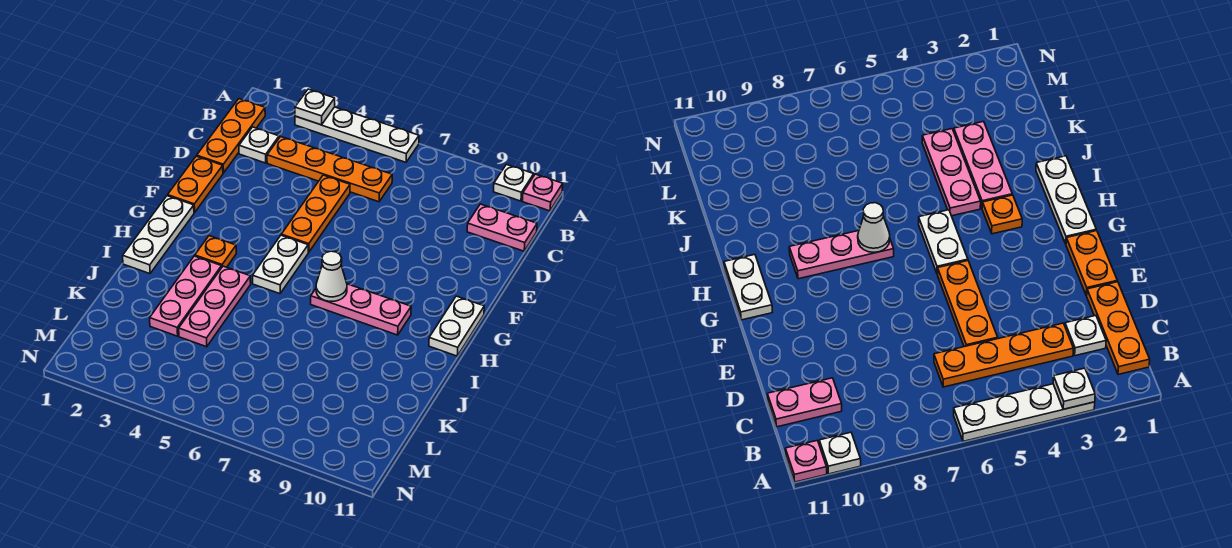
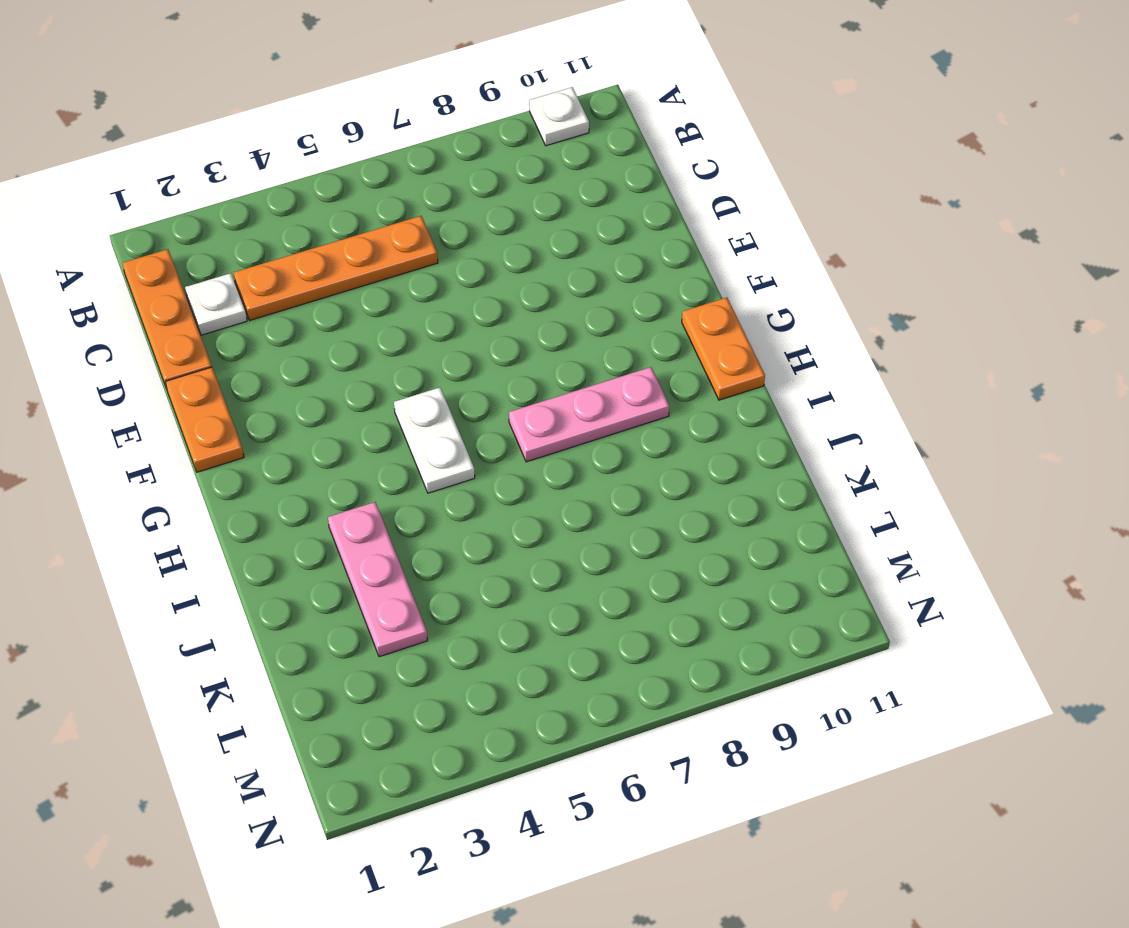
orange plate G11:H11 level 1 -> white plate G11:H11 level 1
none -> white plate A3:A6 level 1
none -> pink plate A11 level 1
none -> pink plate C10:C11 level 1

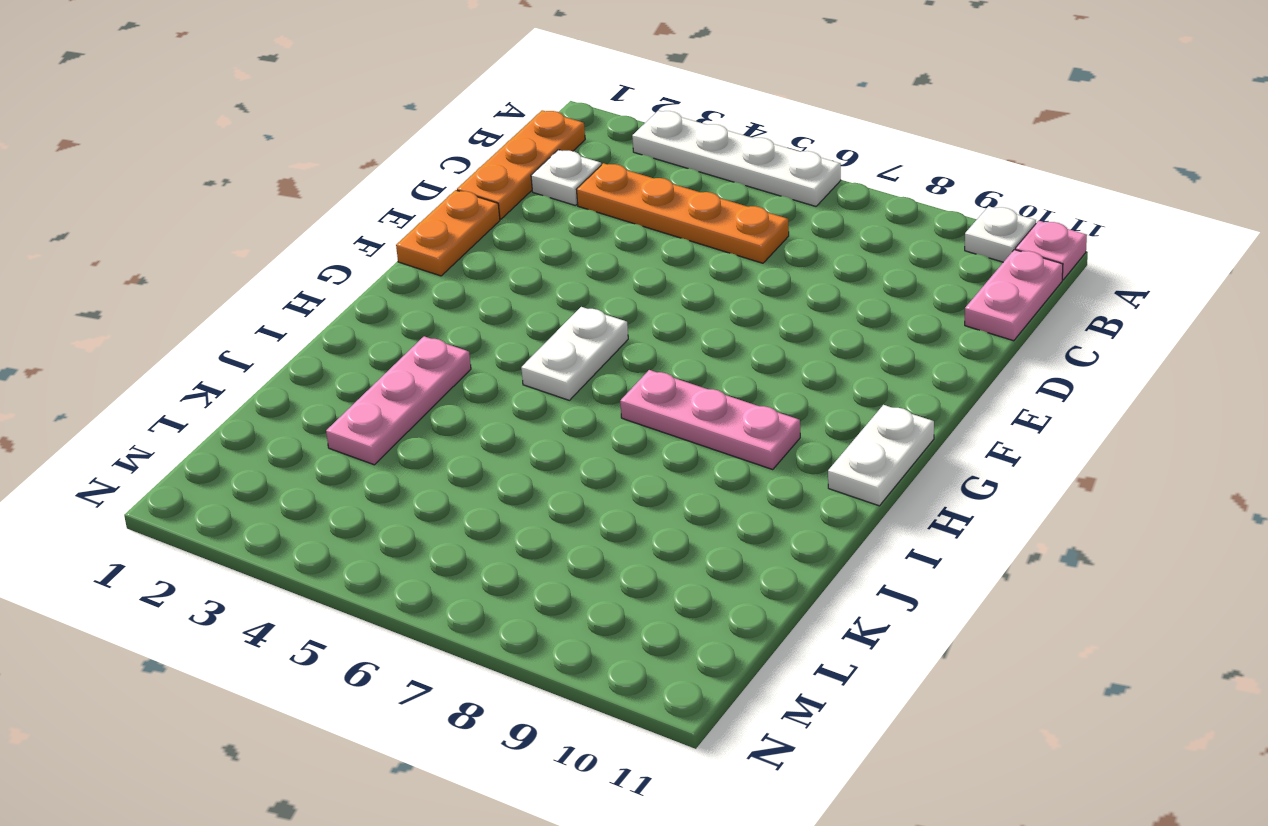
pink plate B11:C11 level 1 -> pink plate C10:C11 level 1
none -> orange plate D5:F5 level 1
none -> white plate G1:I1 level 1
none -> orange plate H3 level 1

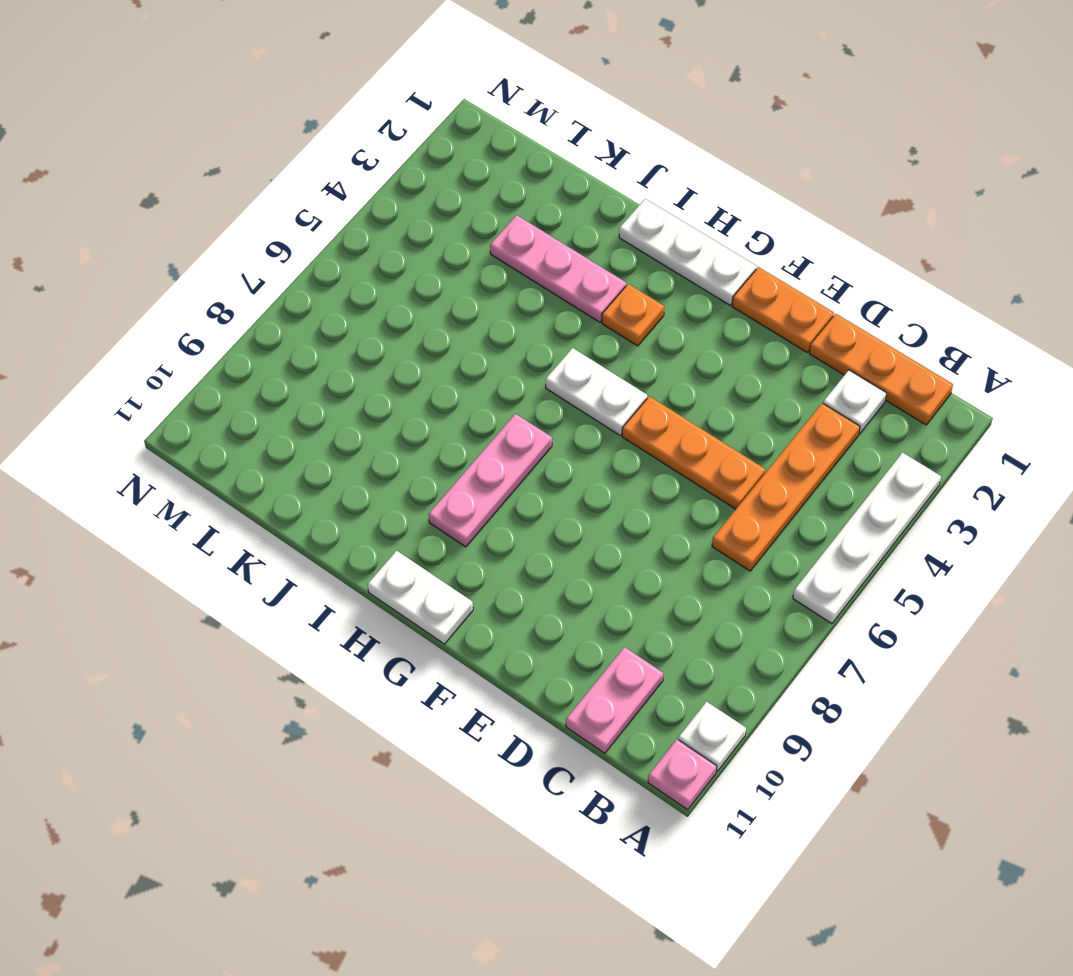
none -> pink plate I4:K4 level 1
none -> white plate A3 level 2
none -> white cone H7 level 2

